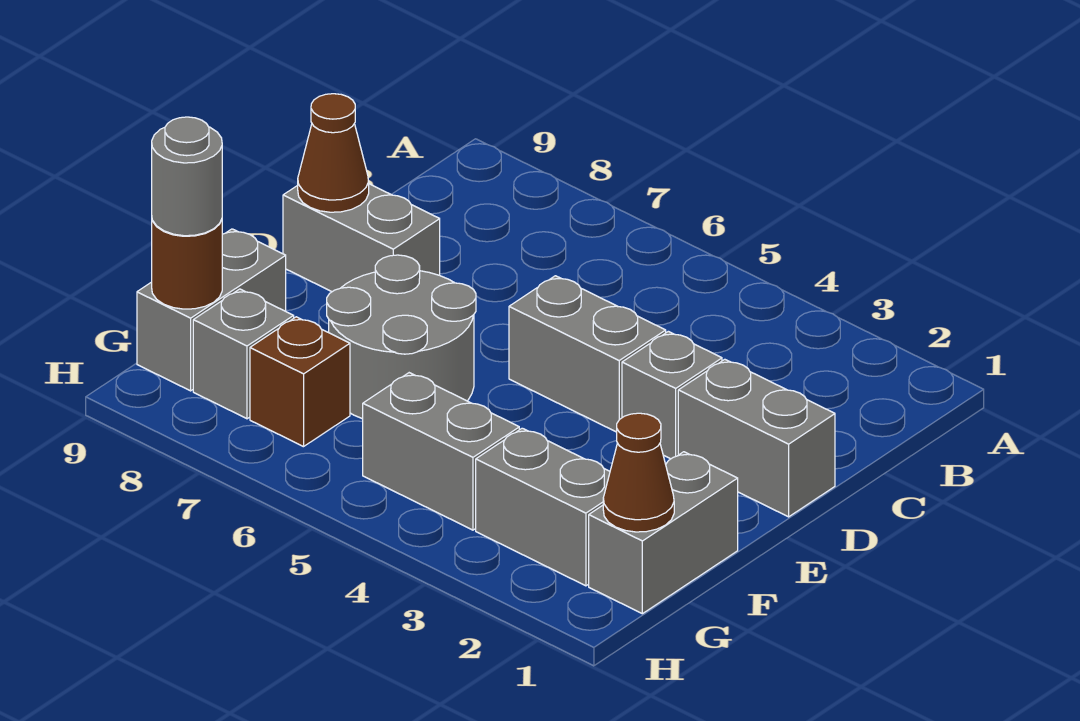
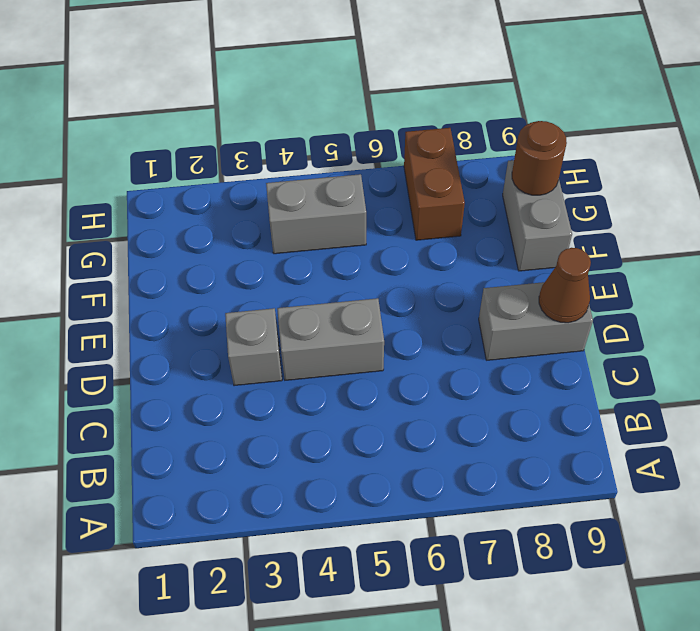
brown brick G7:H7 level 1 -> brown brick G7 level 1
none -> grey brick D1:D2 level 1
none -> grey round brick E6:F7 level 1
none -> grey brick F1:G1 level 1

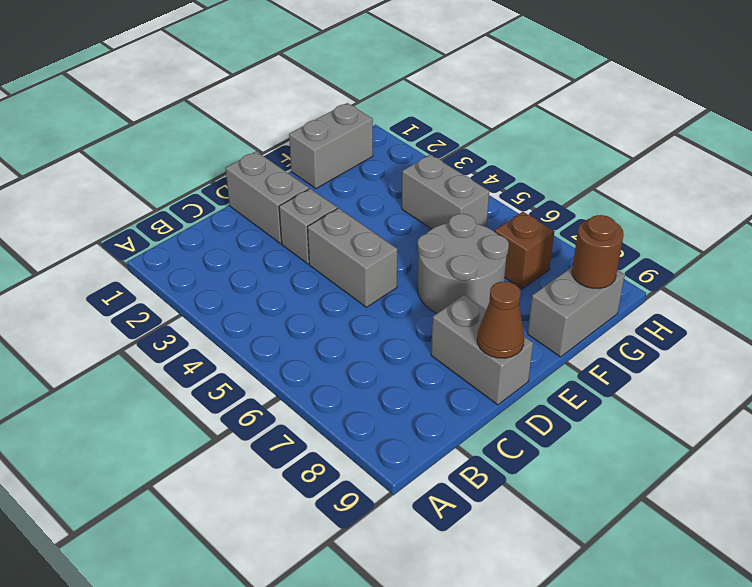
none -> grey brick G2:G3 level 1
none -> grey brick G8 level 1
none -> brown cone G1 level 2

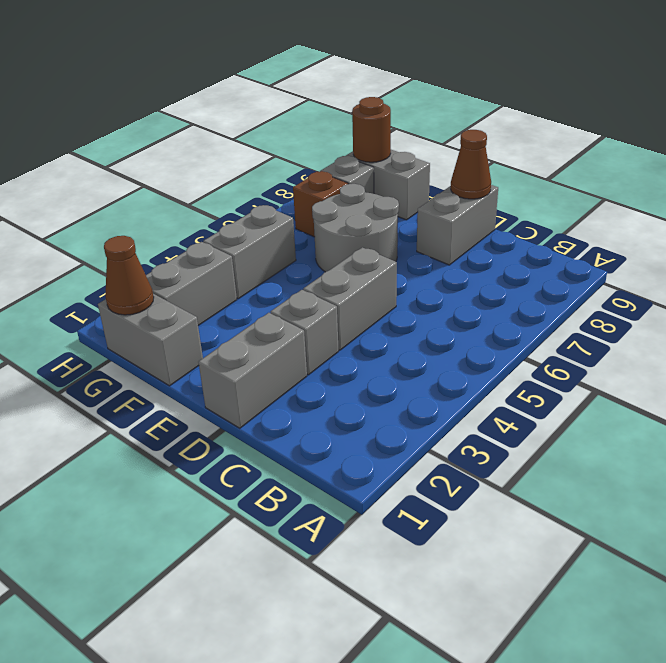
none -> grey round brick G9 level 3

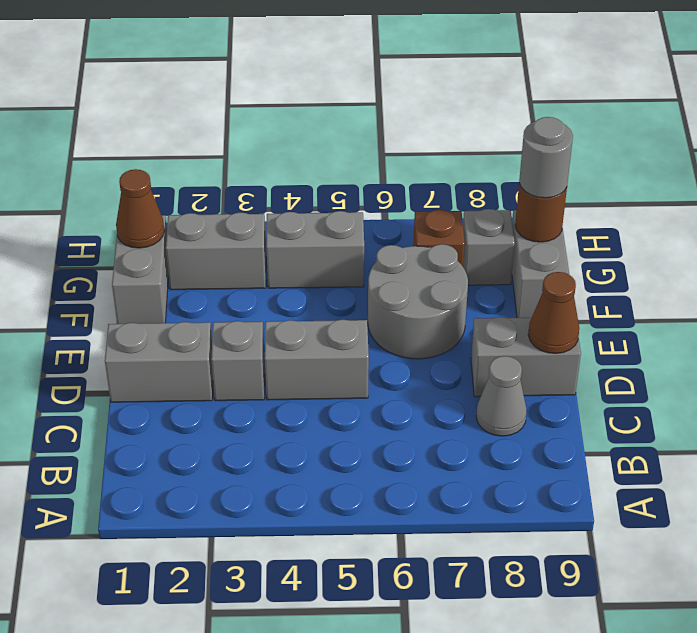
grey cone C8 level 1 -> none

